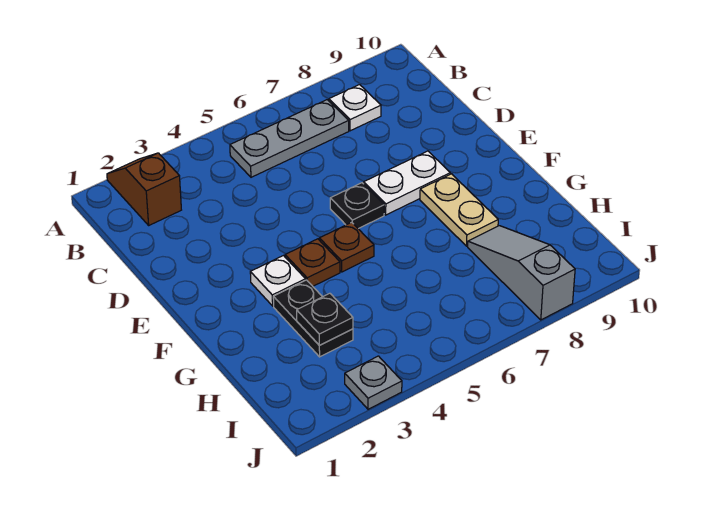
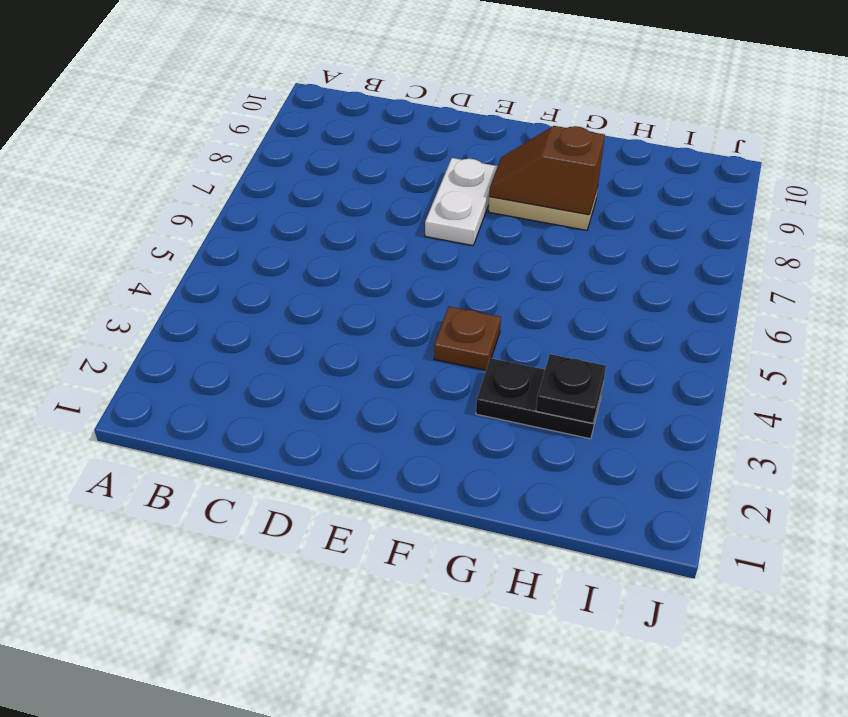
brown slope F8:G8 level 2 top G -> brown slope A2:B2 level 1 top B
none -> grey plate B5:B7 level 1
none -> white plate B8 level 1
none -> black plate E6 level 1

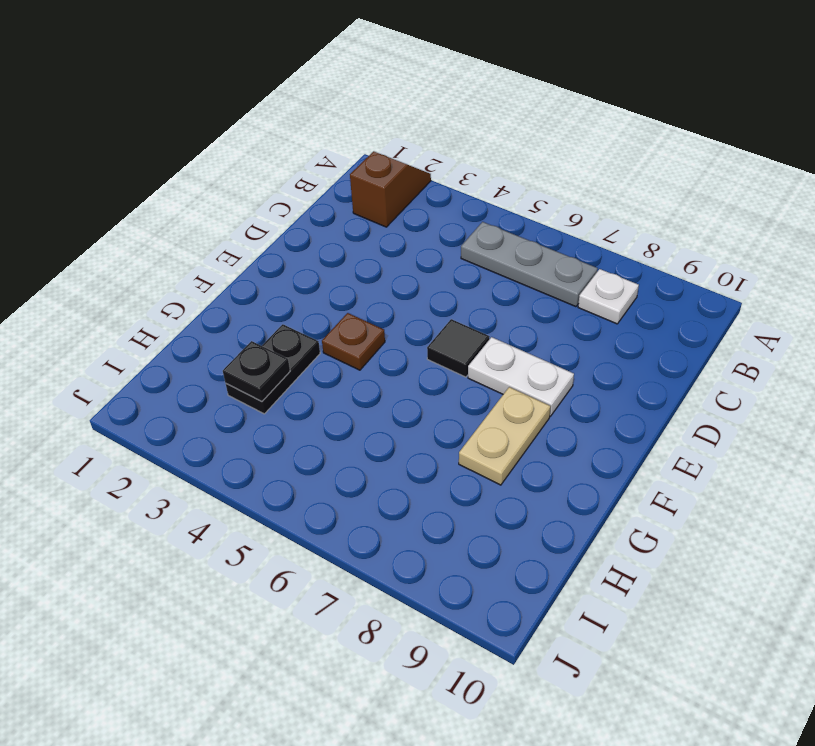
black tile E6 level 1 -> black plate E6 level 1
none -> white plate F3 level 1
none -> brown plate F5 level 1
none -> grey slope H8:J8 level 1 top J

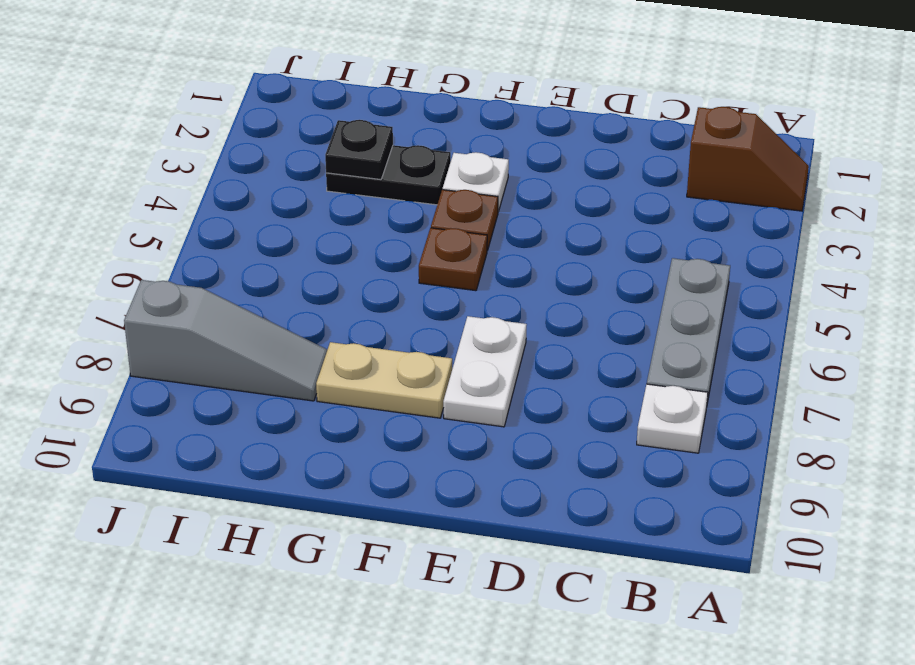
none -> black plate E6 level 1
none -> grey plate J3 level 1

